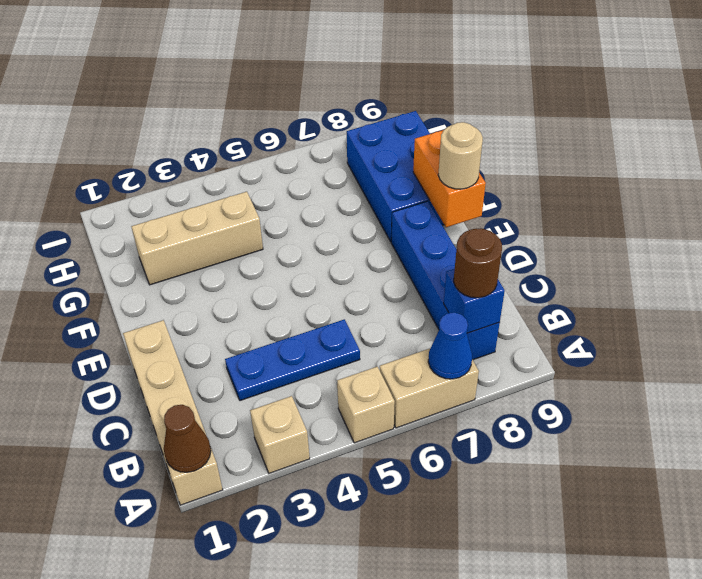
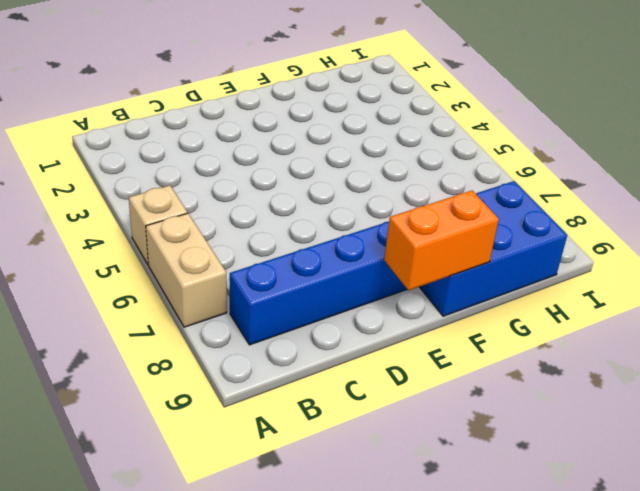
none -> tan brick A1:D1 level 1
none -> tan brick A3 level 1
none -> blue plate C3:C5 level 1

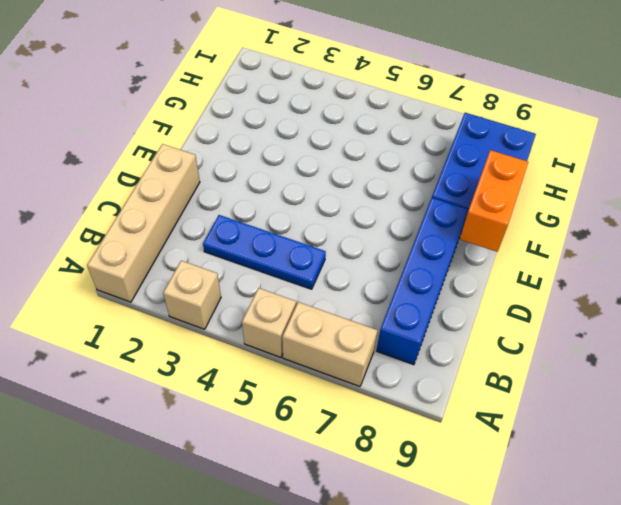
none -> tan brick G2:G4 level 1
none -> brown cone A1 level 2
none -> blue cone A7 level 2

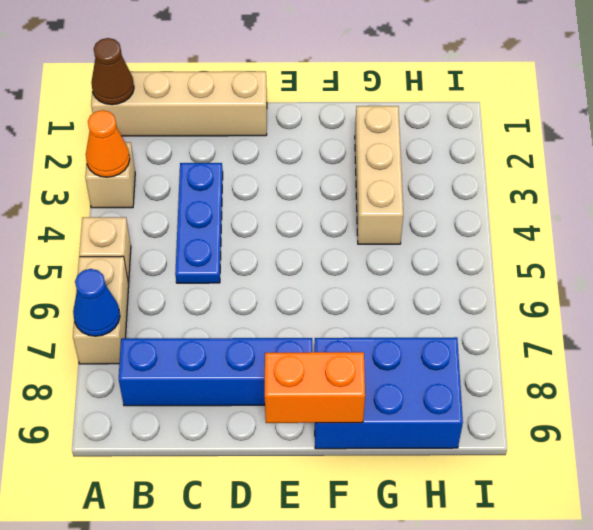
orange cone A3 level 2 -> none
none -> blue brick B8 level 2
none -> brown round brick B8 level 3
none -> tan round brick E9 level 3

